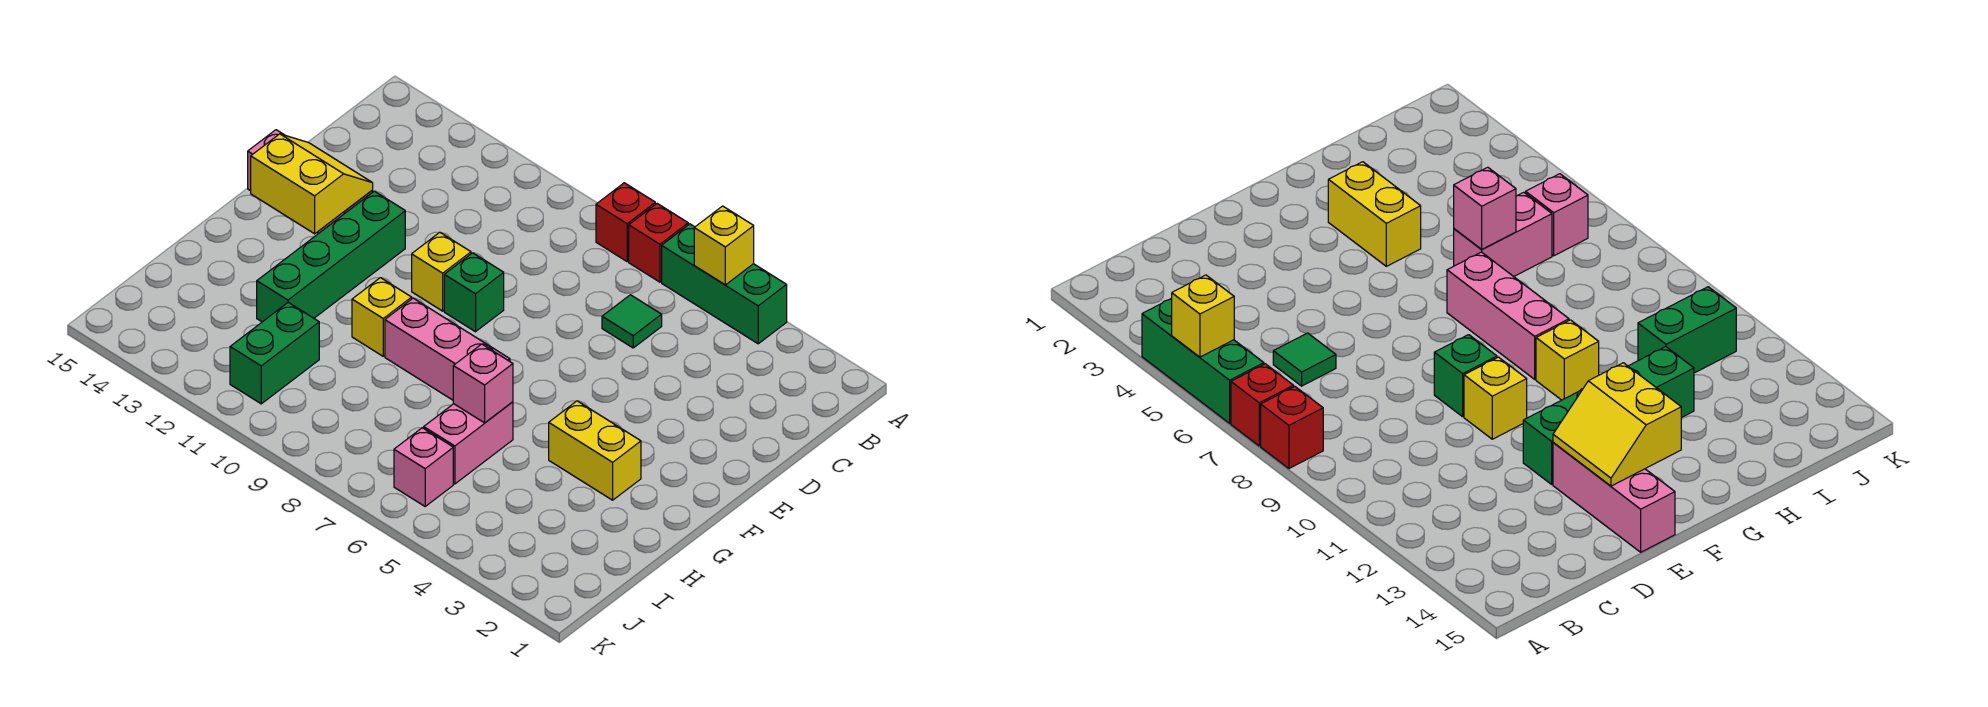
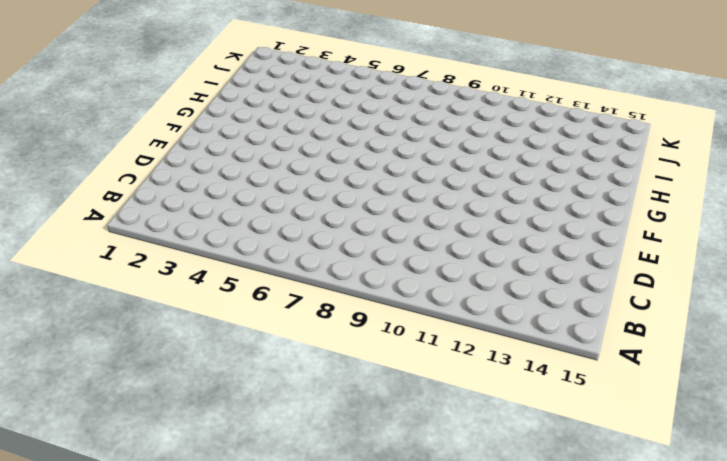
none -> green brick A4:A6 level 1
none -> red brick A7 level 1
none -> red brick A8 level 1

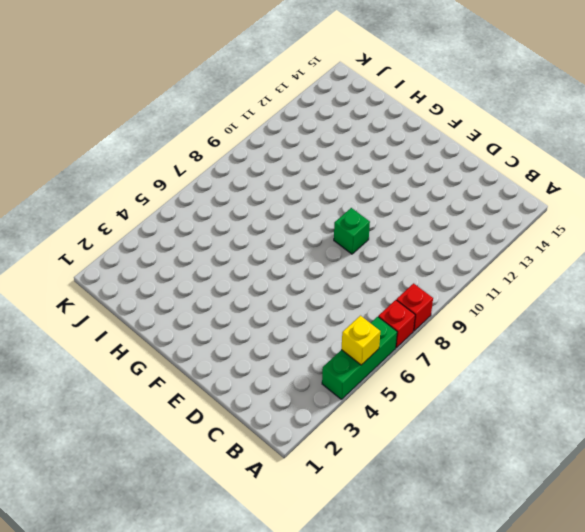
none -> green tile C6 level 1
none -> yellow brick E10 level 1
none -> green brick E12:H12 level 1

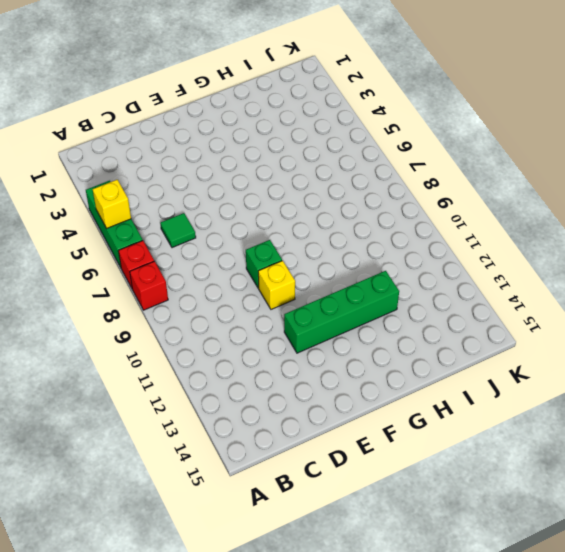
none -> pink brick E13:E15 level 1
none -> yellow brick G3:G4 level 1
none -> pink brick G7:G9 level 1

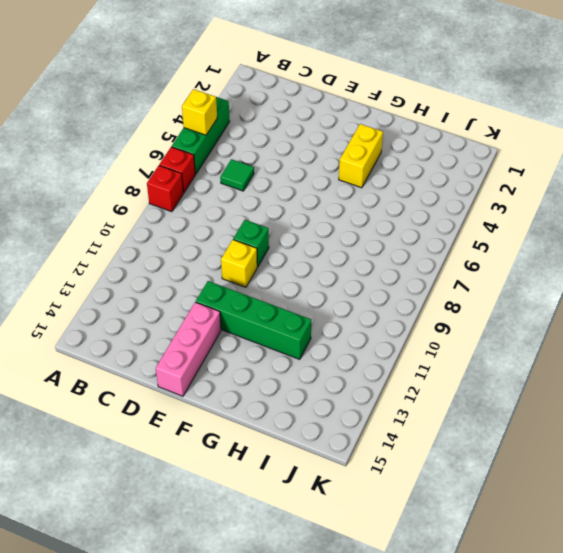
none -> pink brick G7:G9 level 1
none -> yellow brick G10 level 1
none -> pink brick H6:I6 level 1

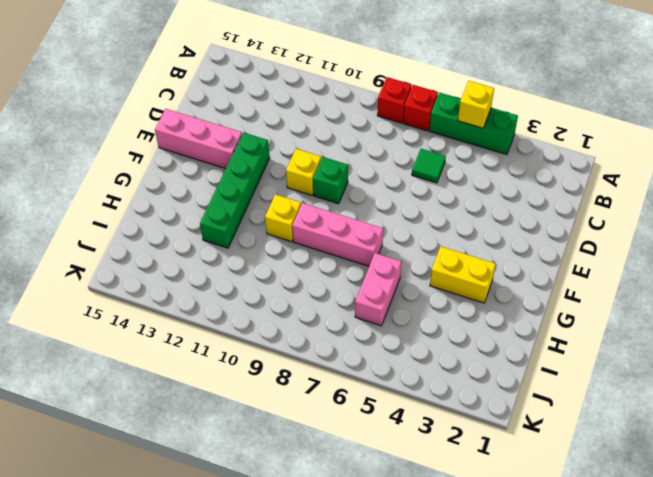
none -> green brick I11:J11 level 1
none -> pink brick J6 level 1
none -> yellow slope E13:F14 level 2 top F

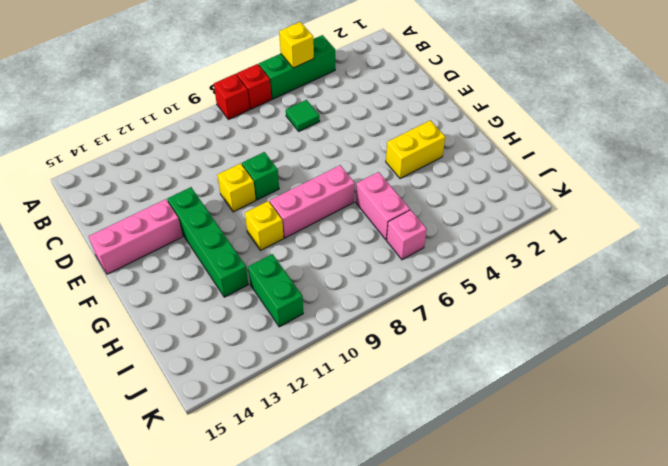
none -> yellow slope E13:F14 level 2 top F
none -> pink brick H6 level 2

